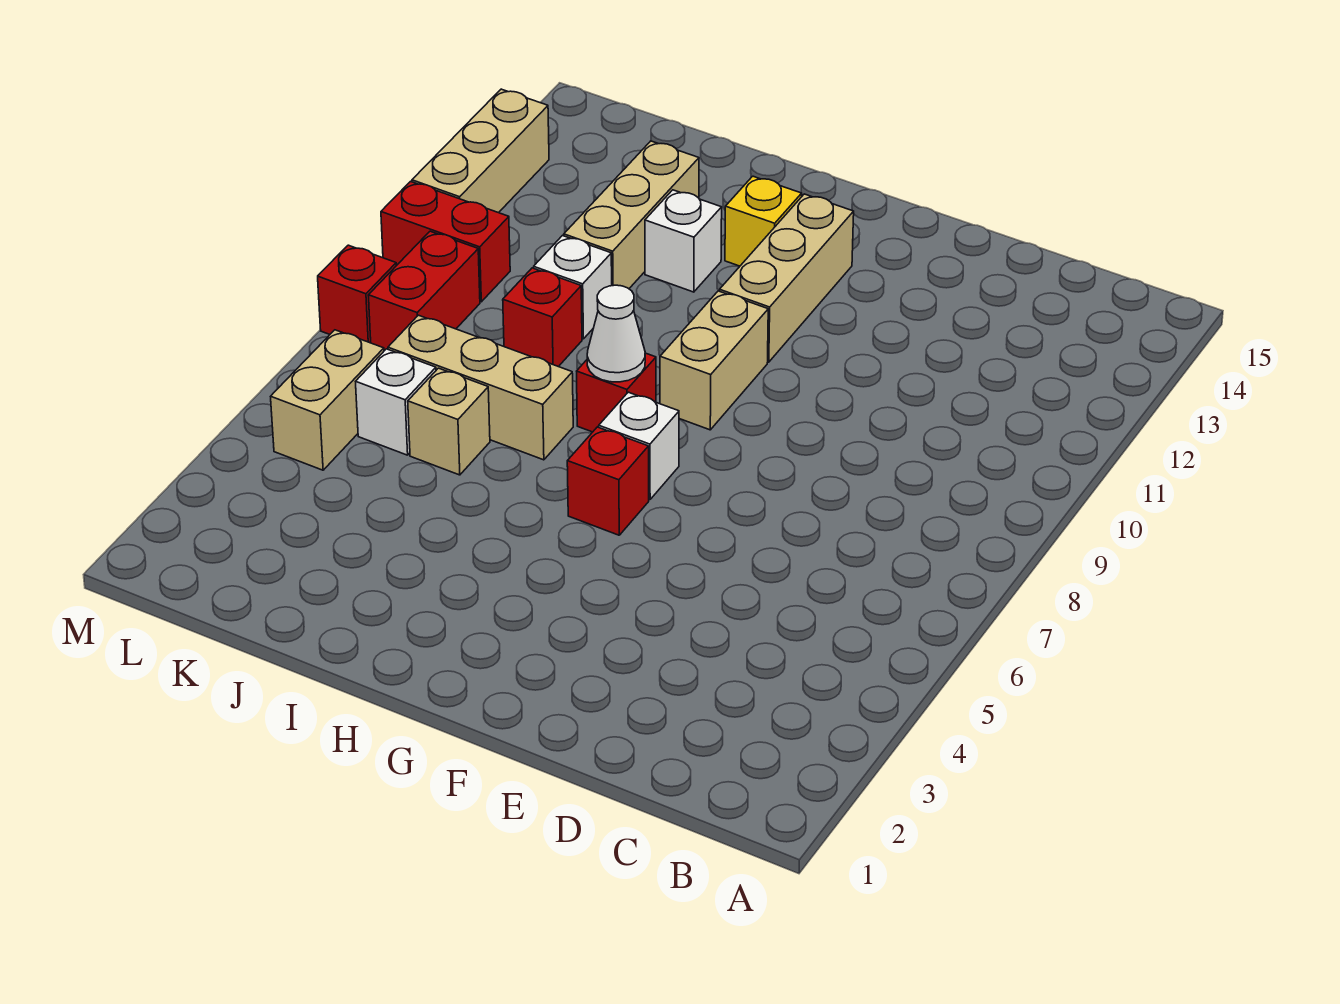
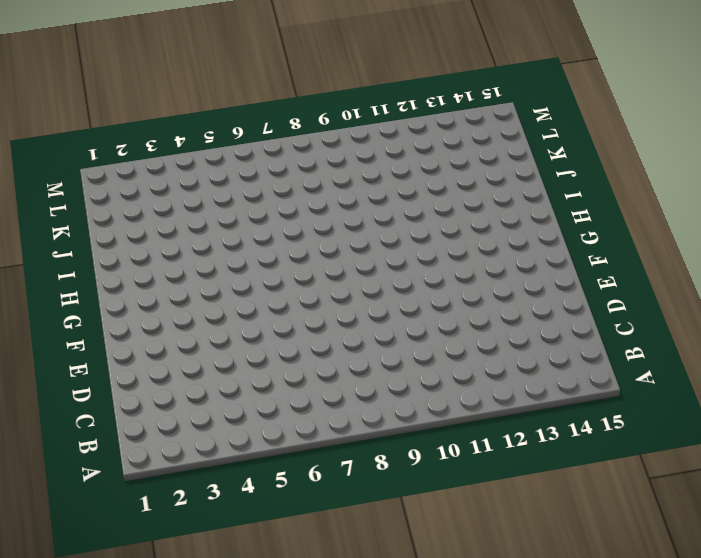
none -> red brick G6 level 1
none -> white brick G7 level 1
none -> tan brick G9:G10 level 1

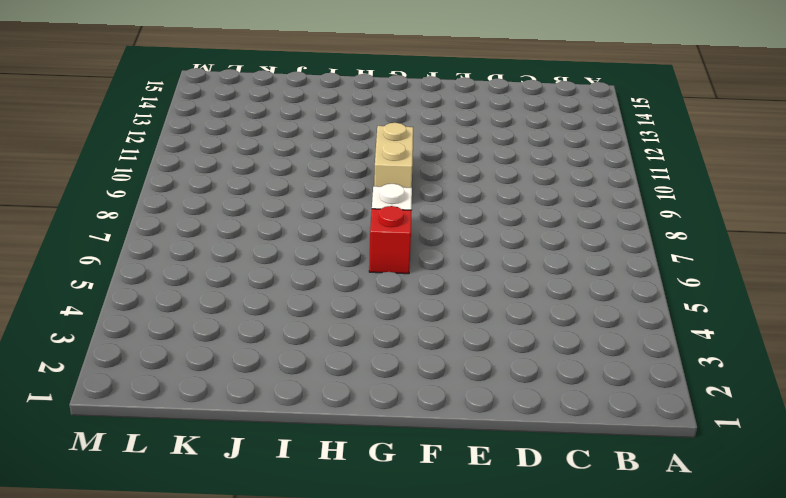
none -> tan brick G11:G13 level 1
none -> red brick H8 level 1
none -> yellow brick H13 level 1

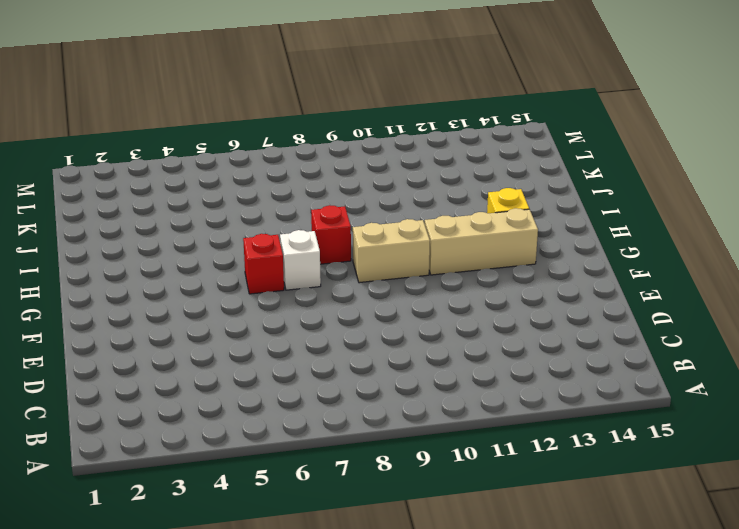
none -> tan brick I7:K7 level 1
none -> white brick I12 level 1
none -> tan brick J6 level 1

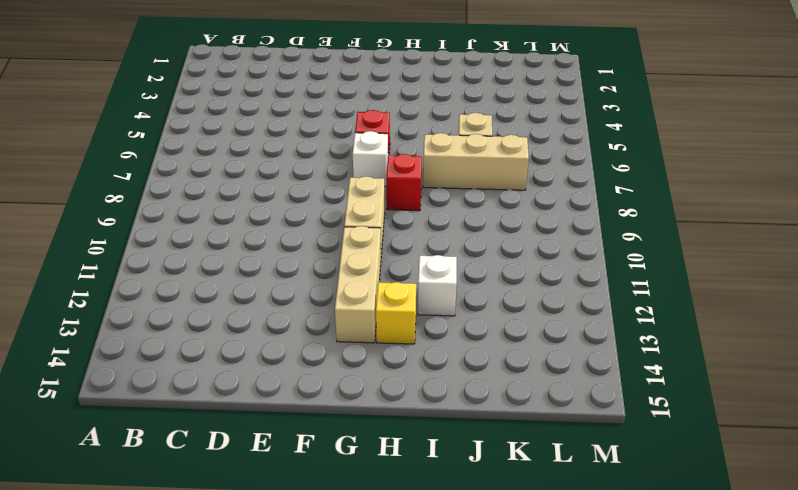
none -> red brick J9 level 1
none -> white brick J10 level 1
none -> tan brick J11:J13 level 1

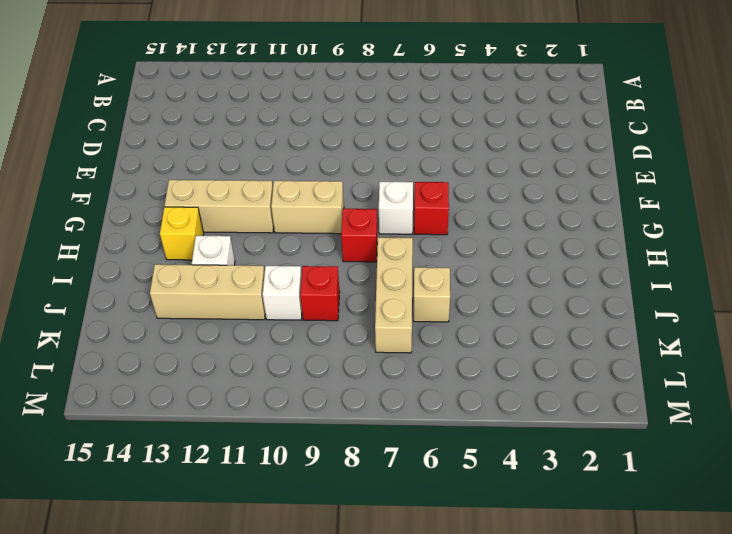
none -> white brick K6 level 1
none -> tan brick L5:L6 level 1
none -> red brick L8:L9 level 1

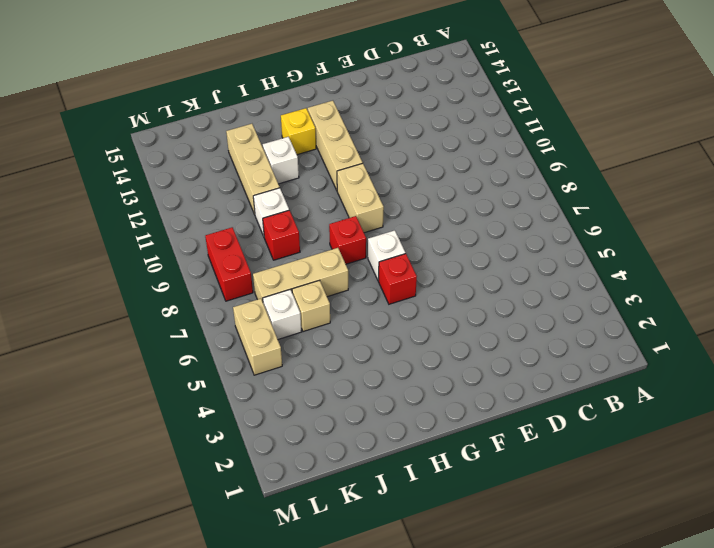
none -> red brick L10:M10 level 1
none -> red brick M8 level 1
none -> tan brick M11:M13 level 1

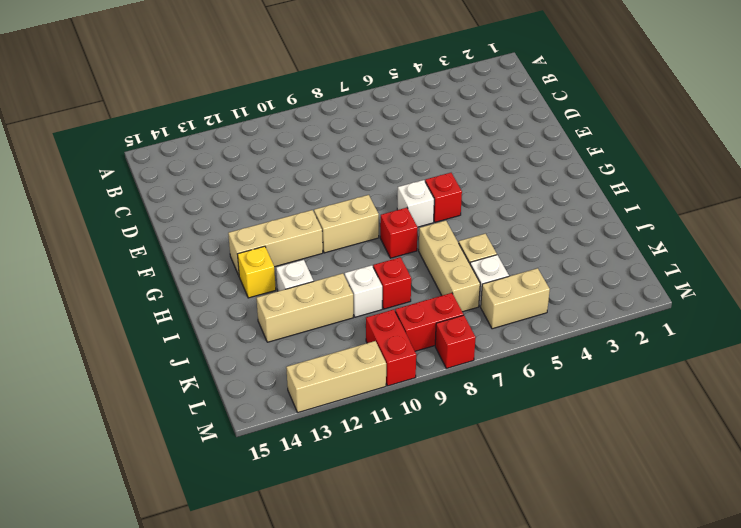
none -> white cone H8 level 2

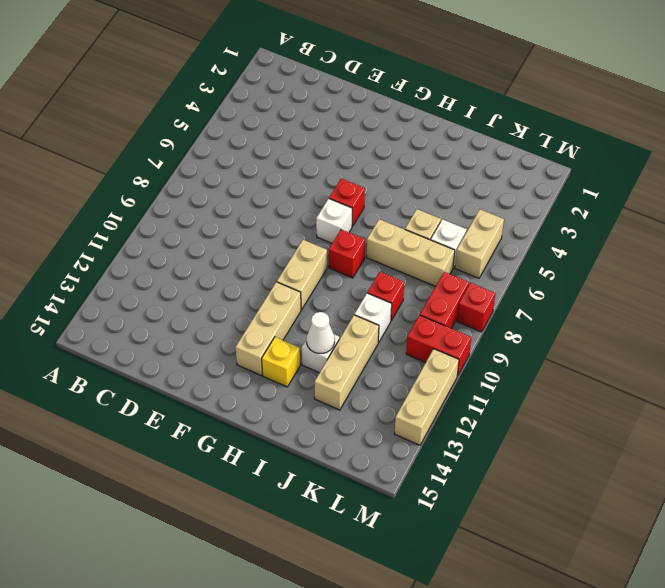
white cone I12 level 2 -> white cone H8 level 2

